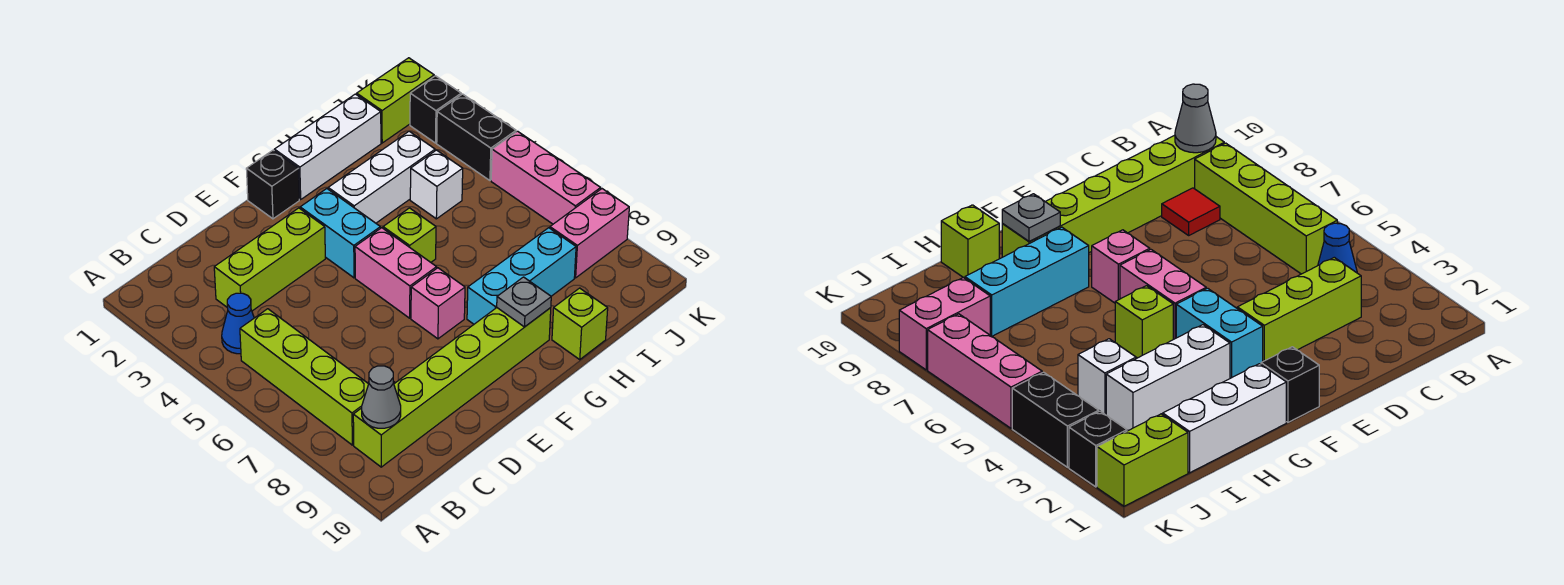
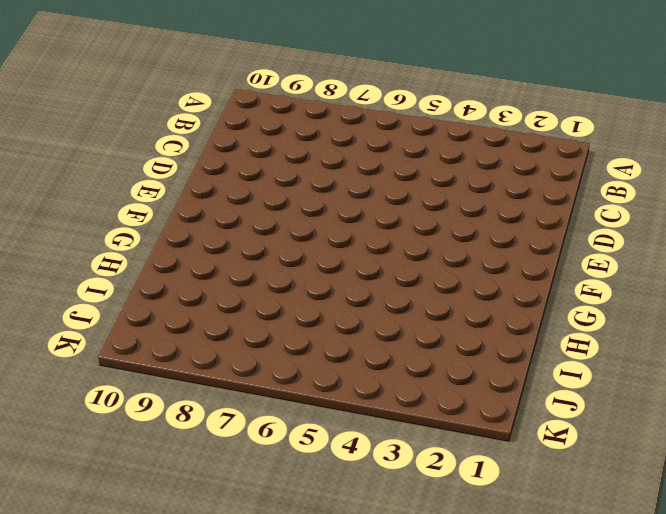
none -> blue cone B4 level 1
none -> lime brick B5:B8 level 1
none -> lime brick B9:G9 level 1

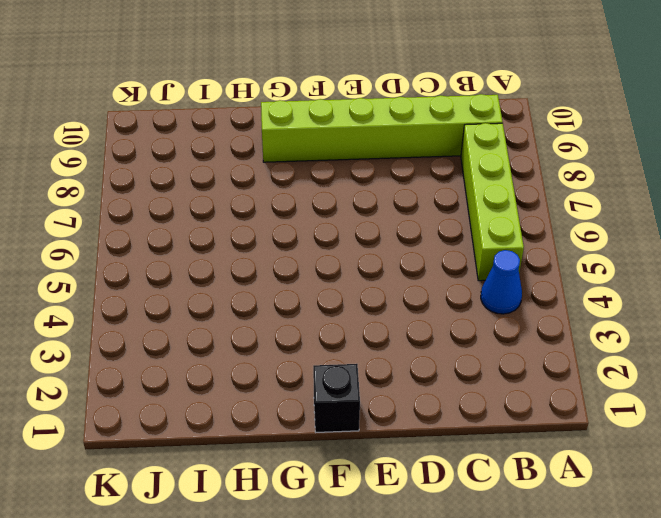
none -> lime brick C3:E3 level 1
none -> red tile C8 level 1
none -> cyan brick F3:F4 level 1

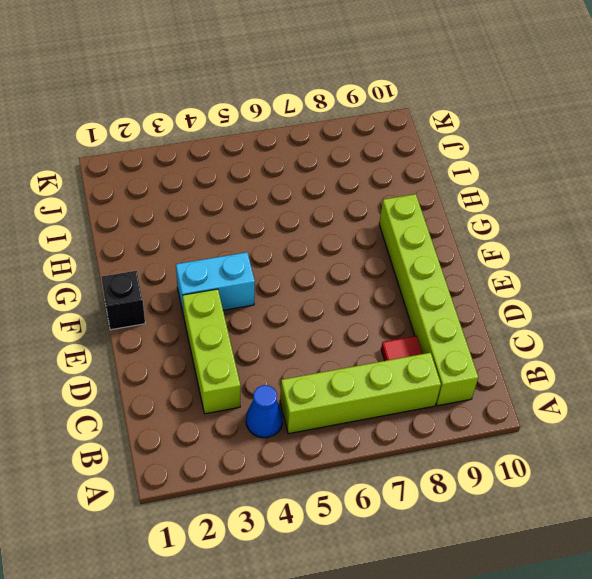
none -> pink brick F5:F6 level 1
none -> pink brick F7 level 1
none -> white brick G1:I1 level 1

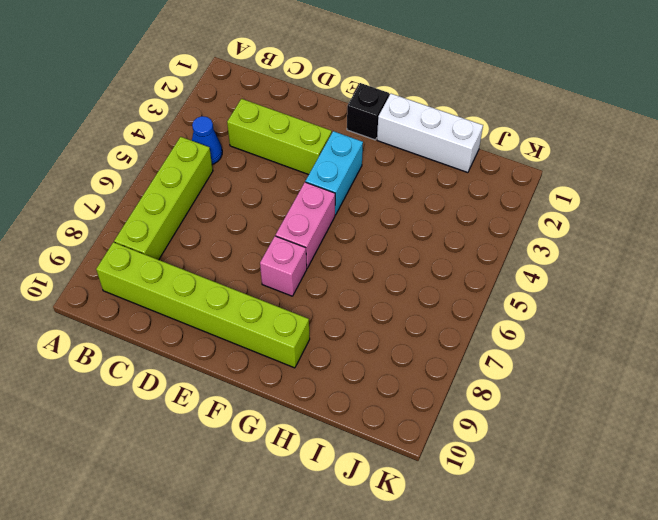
none -> red tile C8 level 1
none -> white brick G3:I3 level 1
none -> lime brick G5 level 1

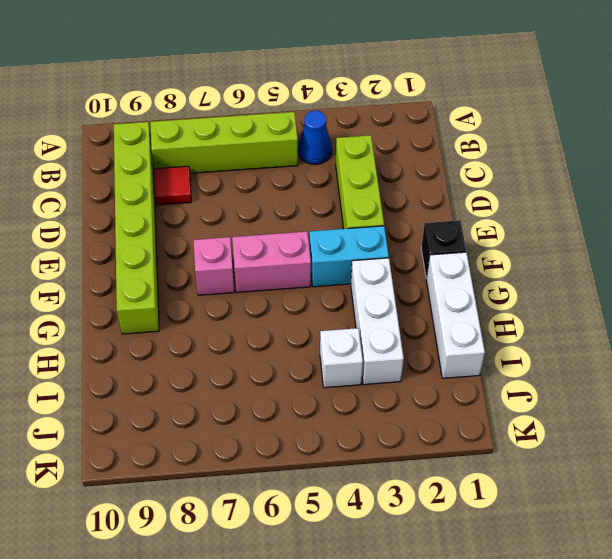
none -> lime brick G5 level 1
none -> cyan brick G8:I8 level 1
none -> lime brick H10 level 1

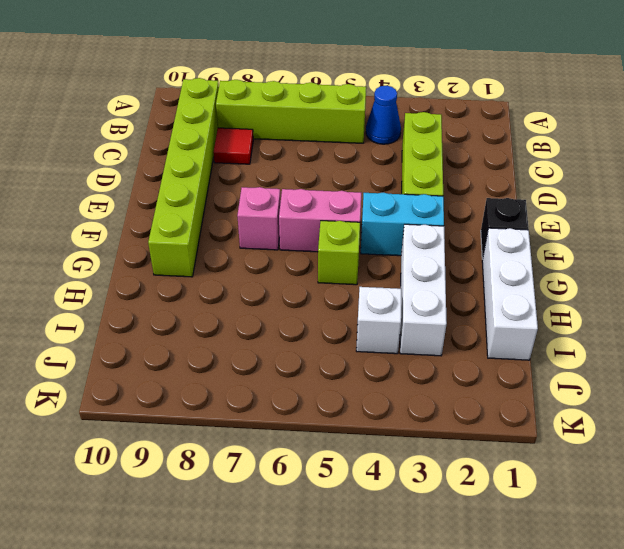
none -> cyan brick G8:I8 level 1
none -> lime brick H10 level 1
none -> lime brick J1:K1 level 1

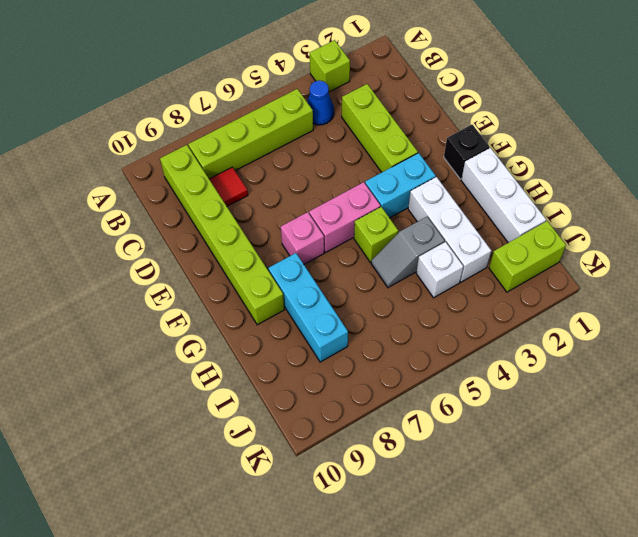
lime brick A3 level 1 -> lime brick H10 level 1
grey slope H4:H5 level 1 top 4 -> none
lime brick J1:J2 level 1 -> lime brick J1:K1 level 1
none -> pink brick J8:K8 level 1
none -> black brick K2 level 1
none -> black brick K3:K4 level 1

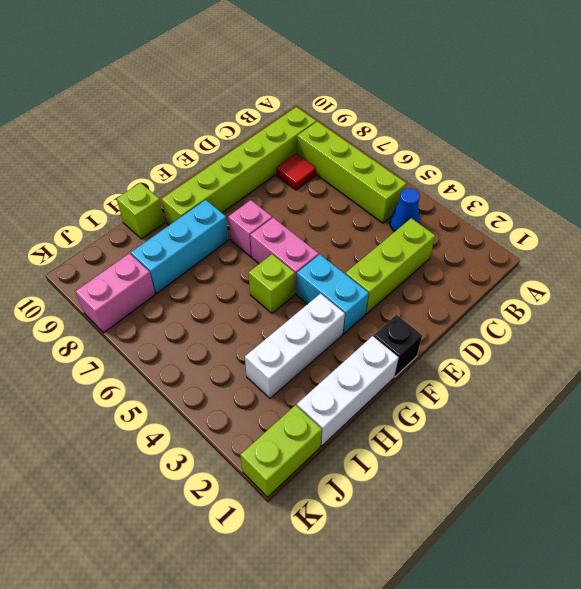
none -> white brick I4 level 1
none -> black brick K2 level 1
none -> black brick K3:K4 level 1

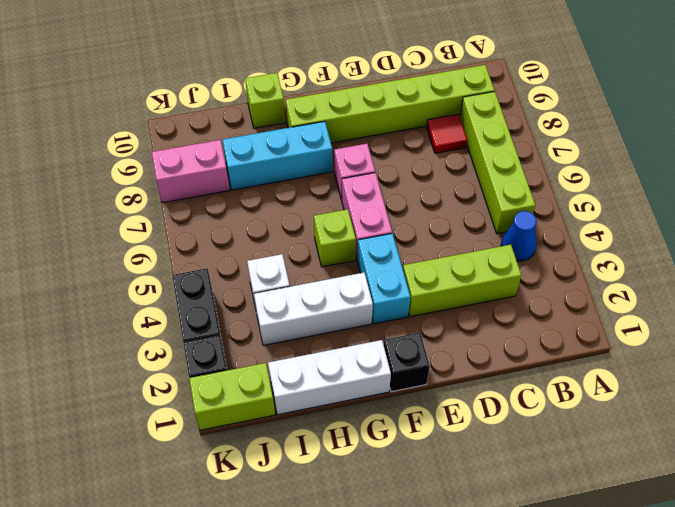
none -> pink brick K5:K7 level 1
none -> grey cone B9 level 2
none -> grey plate G9 level 2

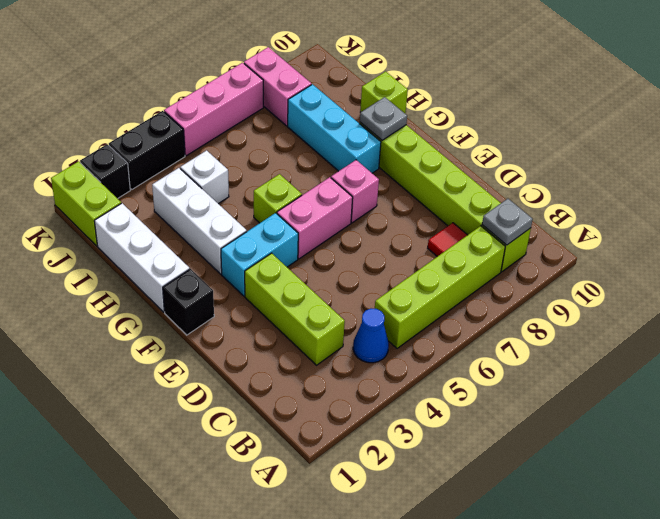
grey plate B9 level 2 -> grey cone B9 level 2

